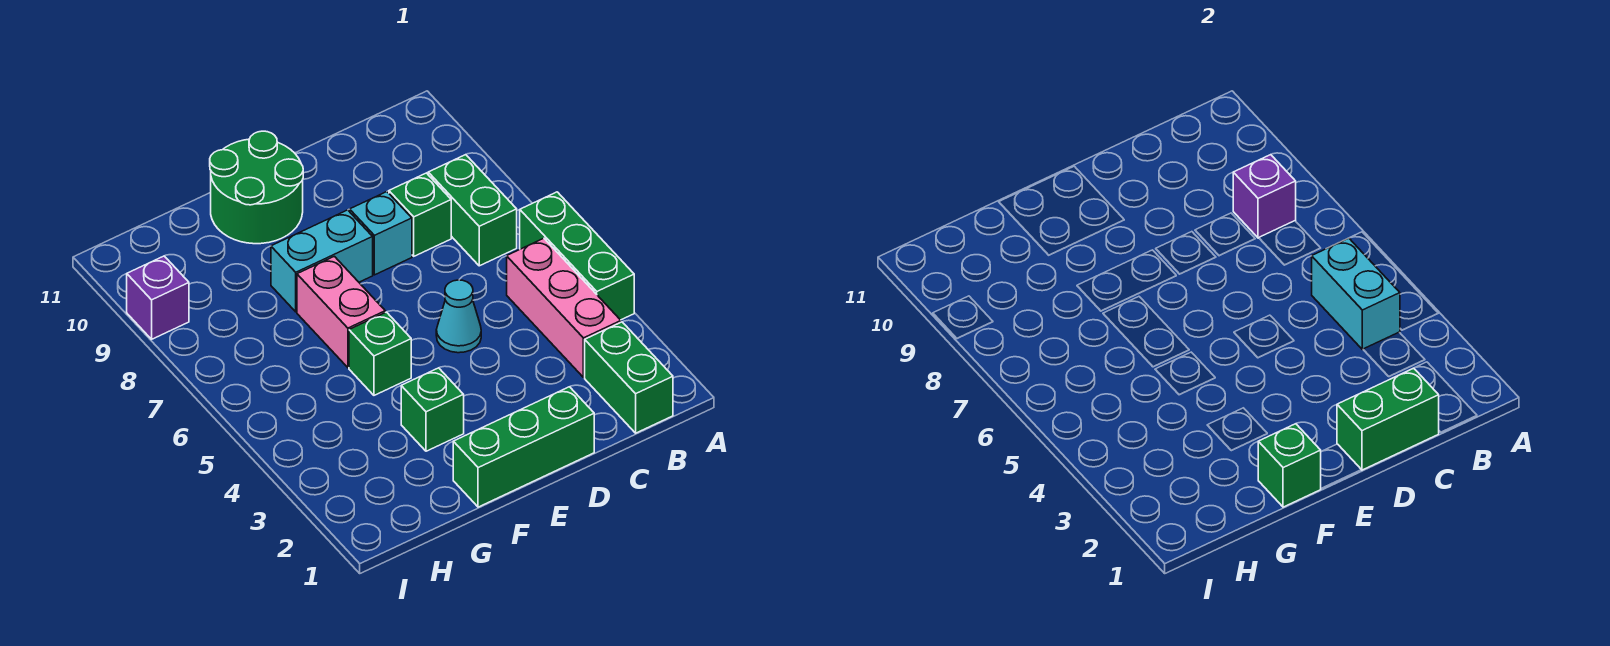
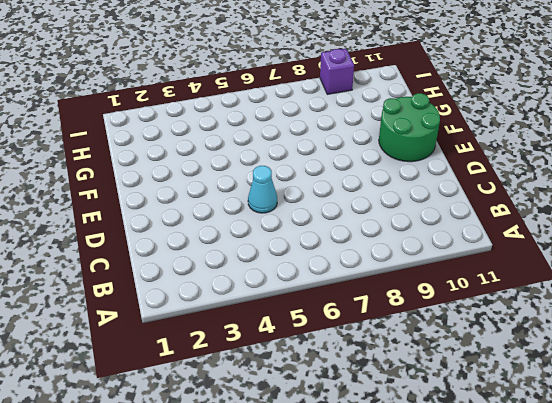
none -> green brick A4:A6 level 1
none -> green brick B1:B2 level 1
none -> pink brick B3:B5 level 1

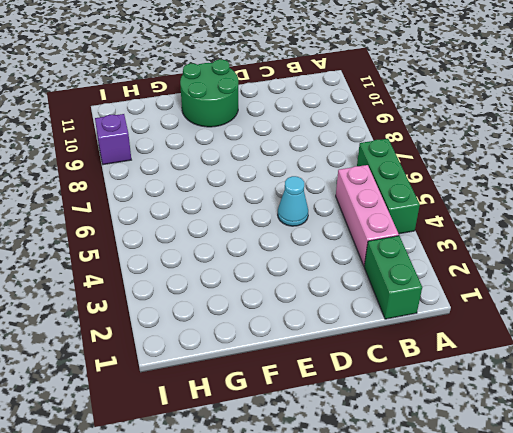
none -> green brick B7:B8 level 1
none -> green brick C8 level 1
none -> green brick D1:F1 level 1

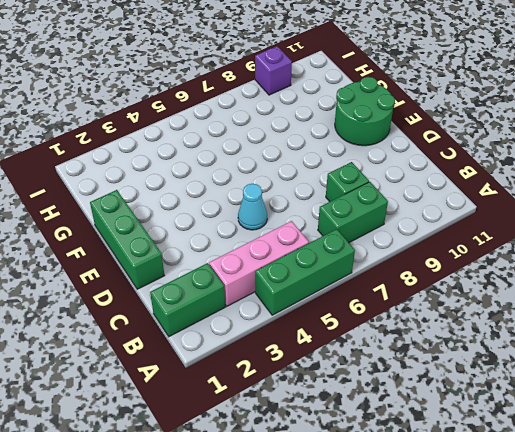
none -> cyan brick D8 level 1
none -> cyan brick E8:F8 level 1
none -> green brick F3 level 1

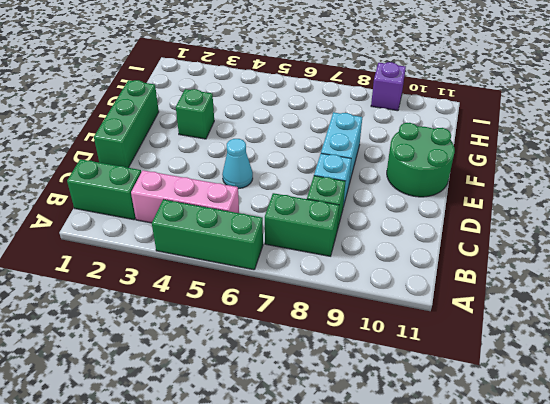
none -> green brick F5 level 1
none -> pink brick F6:F7 level 1
none -> cyan brick B4:B5 level 2

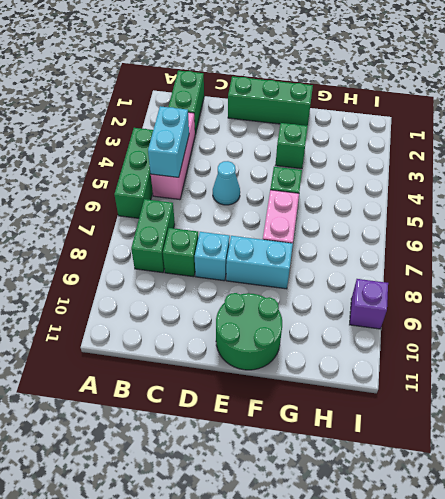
none -> purple brick B8 level 2
none -> green brick C1:D1 level 2
none -> green brick F1 level 2

